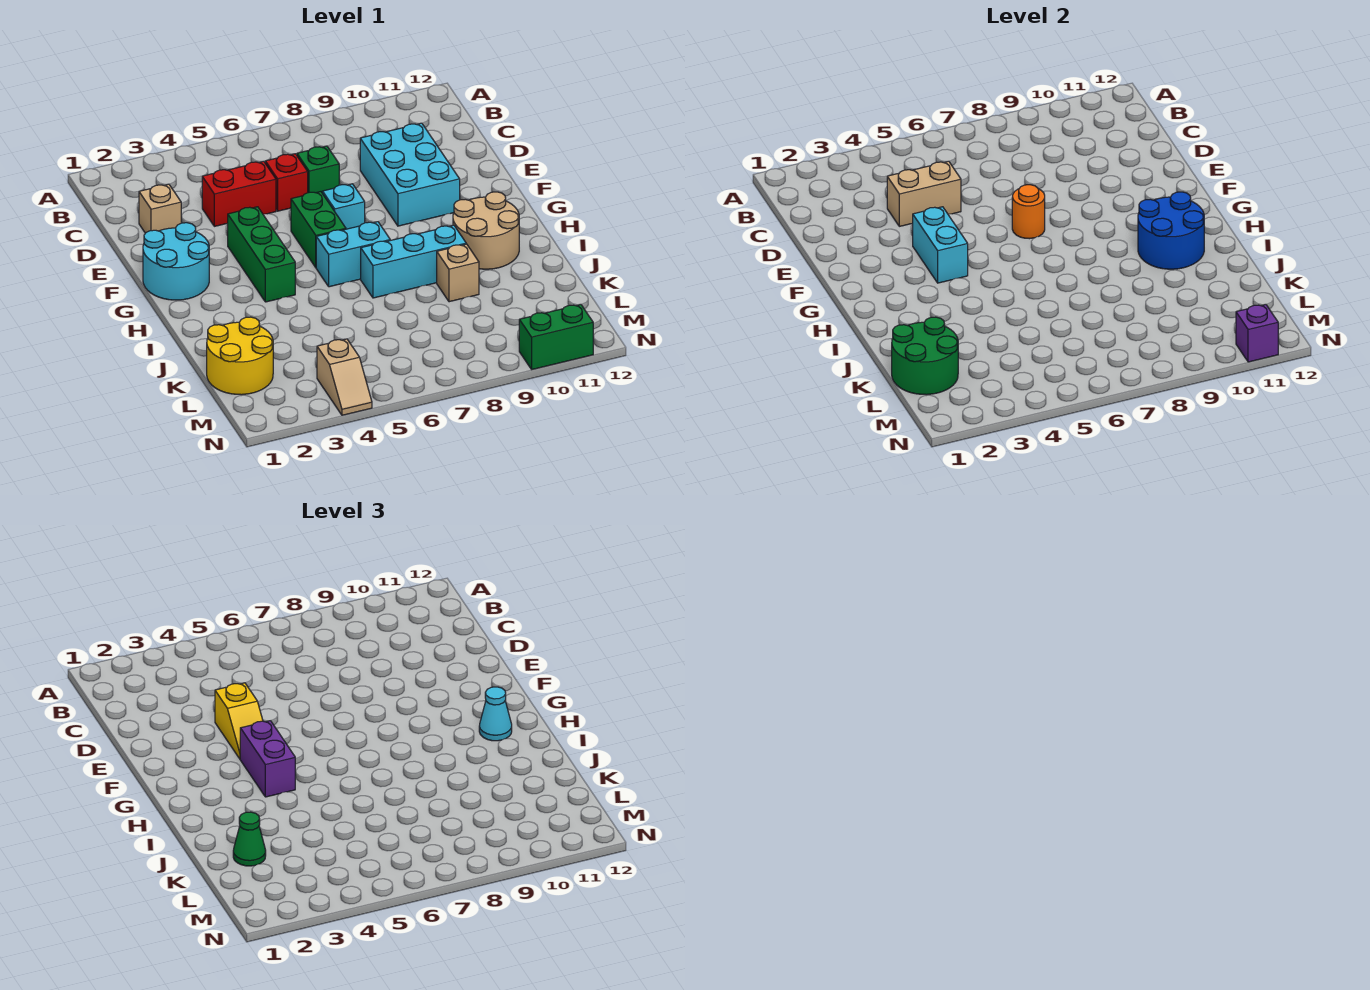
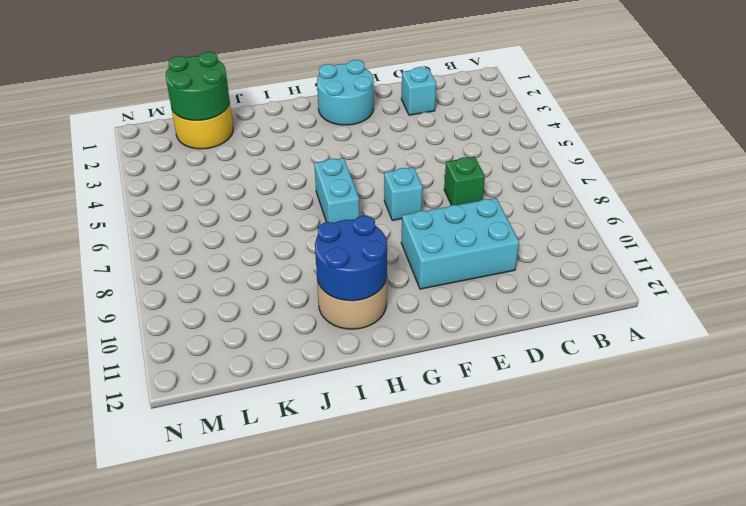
cyan brick D2 level 1 -> tan brick D2 level 1
none -> red brick D4:D5 level 1
none -> red brick D6 level 1
none -> green brick F4:H4 level 1

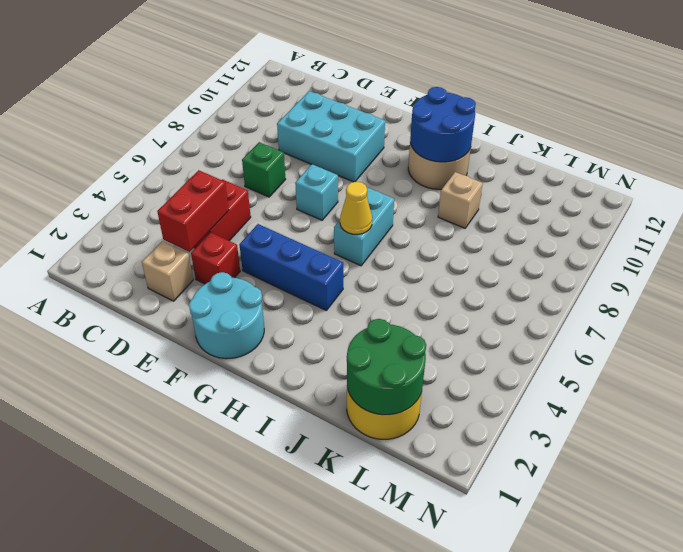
red brick D3:D4 level 2 -> tan brick D4:D5 level 2
red brick E3 level 1 -> red brick D6 level 1
blue brick F4:H4 level 1 -> green brick F4:H4 level 1
yellow cone H6 level 2 -> none
none -> green brick F6:G6 level 1
none -> cyan brick I7:I9 level 1
none -> tan slope M4:N4 level 1 top M

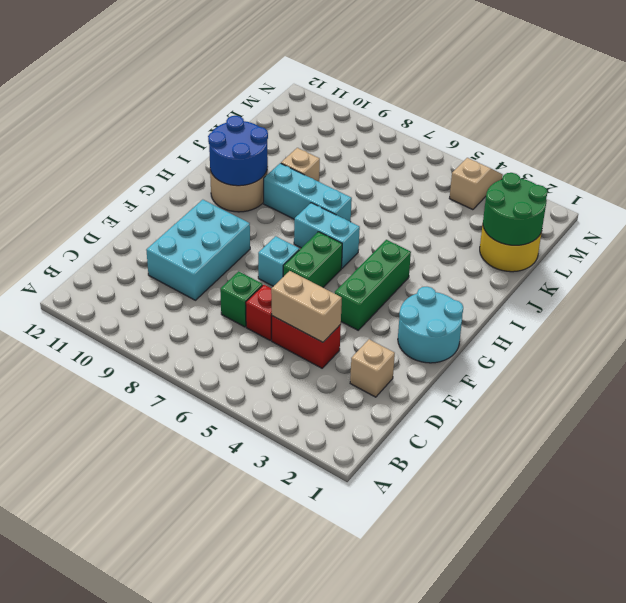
none -> green brick N10:N11 level 1
none -> cyan brick F4:G4 level 2
none -> orange round brick F7 level 2

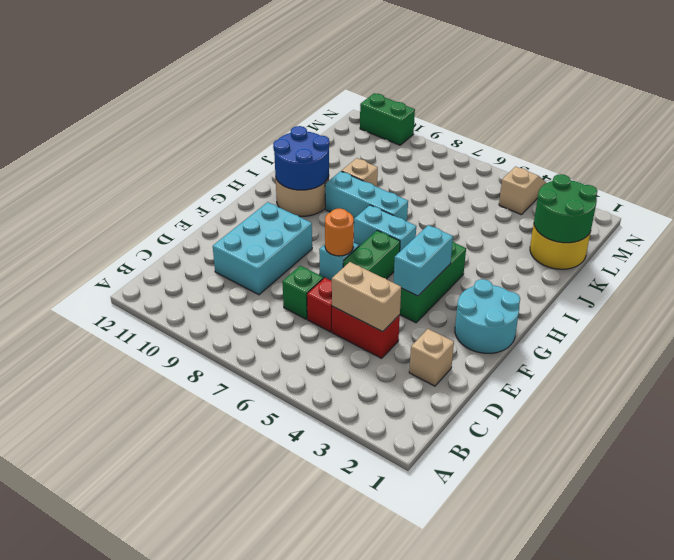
none -> purple brick N11 level 2
none -> yellow slope E4:F4 level 3 top E
none -> purple brick G4:H4 level 3

